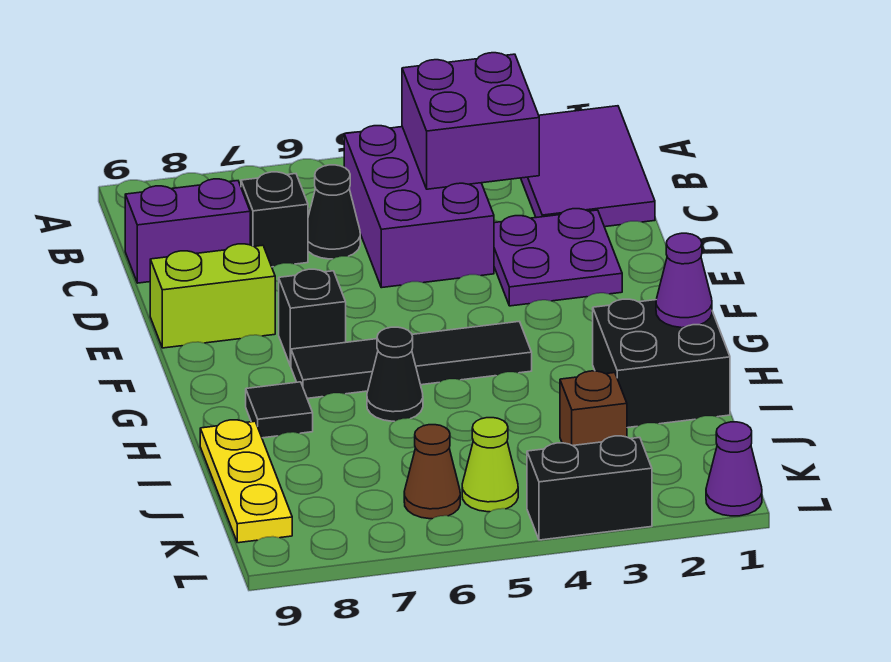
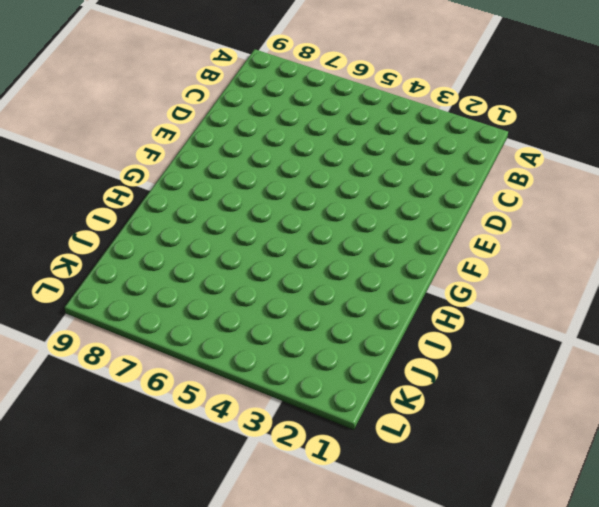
none -> purple tile A1:C2 level 1
none -> purple brick B4:D5 level 1
none -> black cone C6 level 1

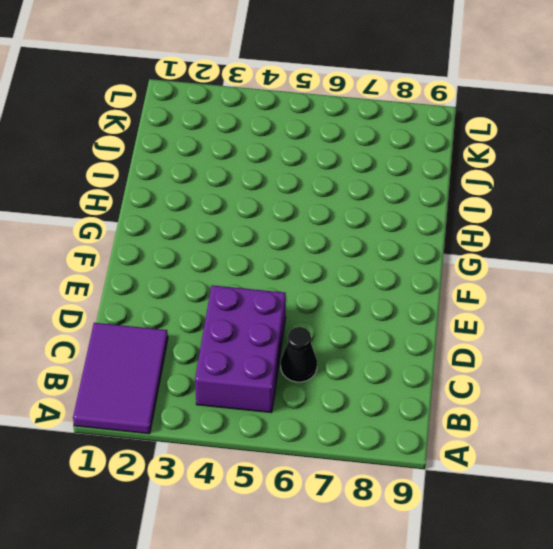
none -> black brick C7 level 1
none -> purple brick C8:C9 level 1
none -> purple plate D2:E3 level 1

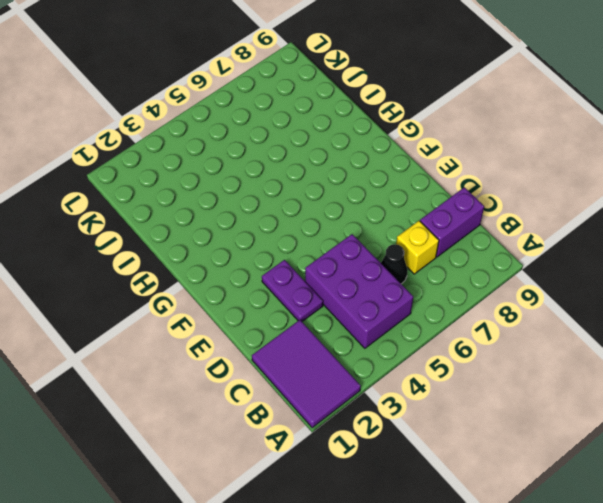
yellow brick C7 level 1 -> black brick C7 level 1
purple plate D3:E3 level 1 -> purple plate D2:E3 level 1
none -> lime brick E8:E9 level 1
none -> black brick F7 level 1
none -> black tile G4:G7 level 1

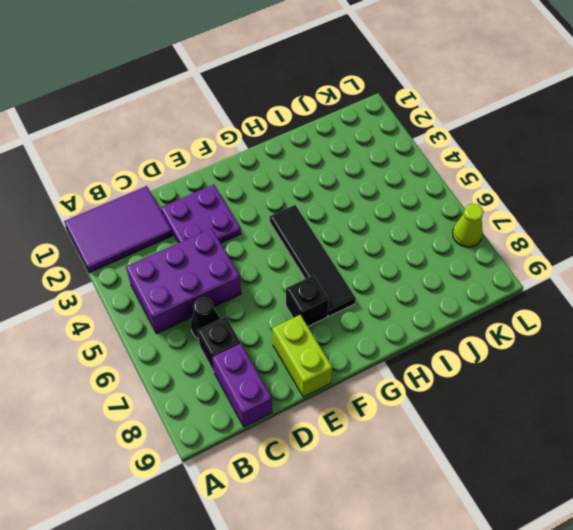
lime cone L7 level 1 -> lime cone K5 level 1
none -> black brick H1:I2 level 1
none -> black cone H6 level 1
none -> black tile H8 level 1

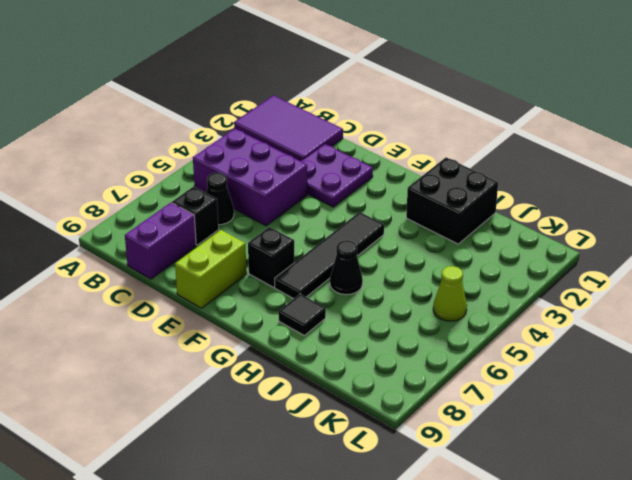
none -> yellow plate I9:K9 level 1
none -> brown brick J3 level 1
none -> brown cone K6 level 1

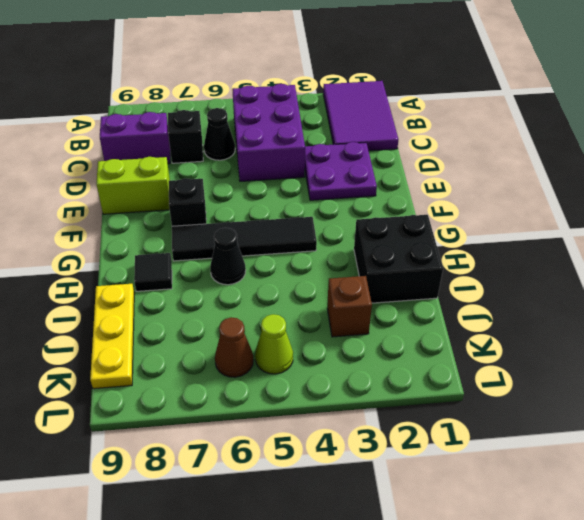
none -> purple cone L1 level 1
none -> black brick L3:L4 level 1
none -> purple brick B3:C4 level 2

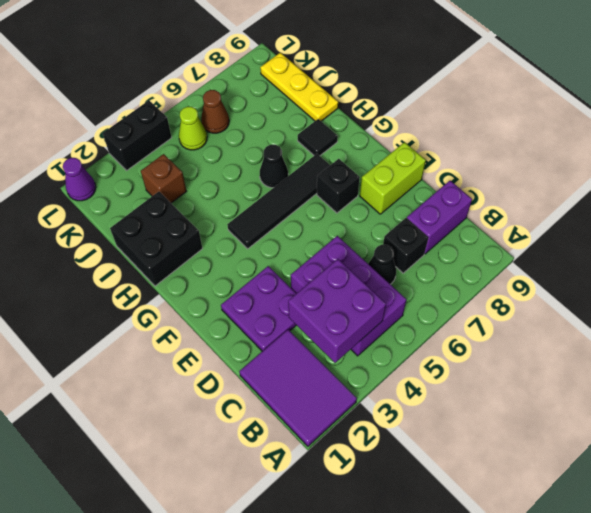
none -> purple cone H1 level 2

